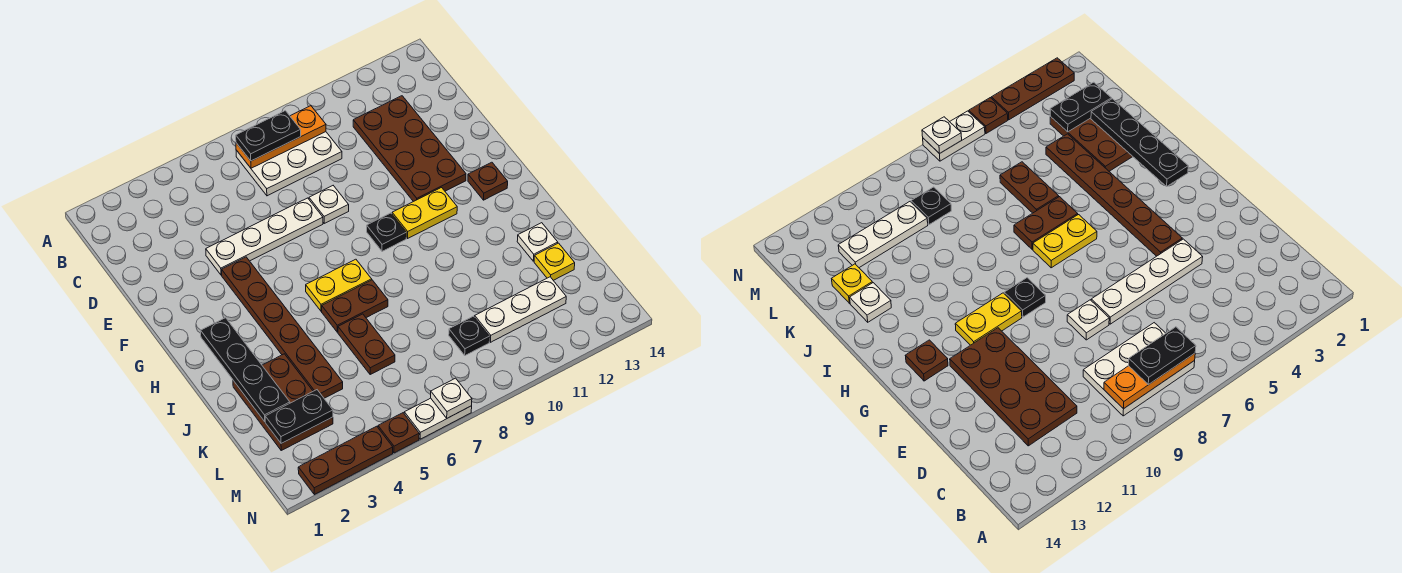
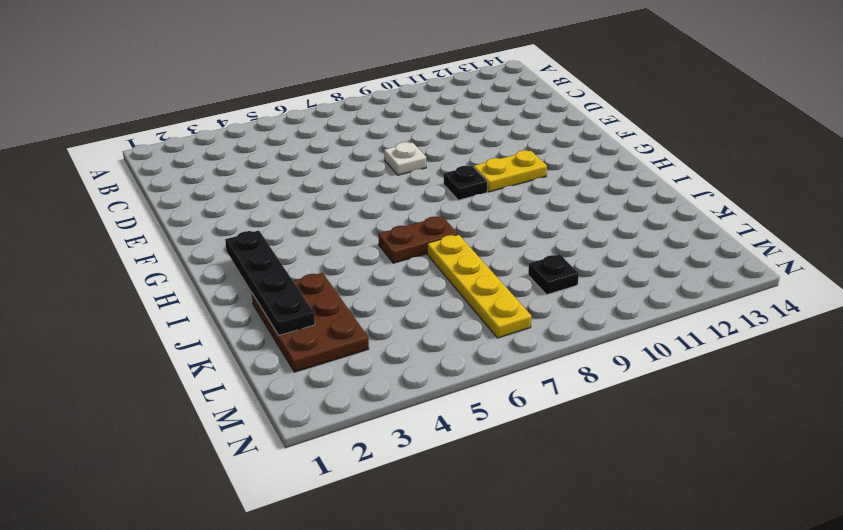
yellow plate J7:M7 level 1 -> none
none -> white plate B7:C9 level 1
none -> brown plate C11:F12 level 1
none -> white plate E4:E7 level 1

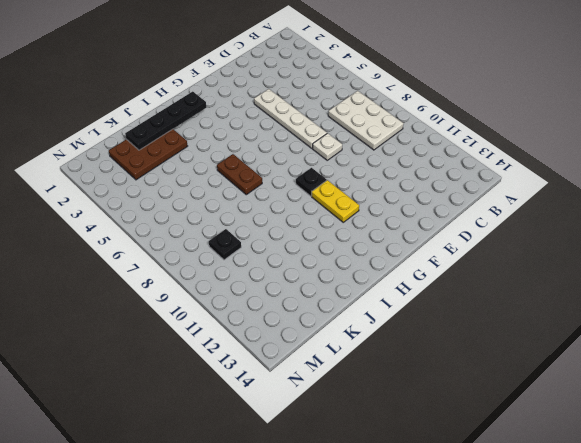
none -> brown plate C11:F12 level 1
none -> brown plate F4:K4 level 1
none -> brown plate G13 level 1

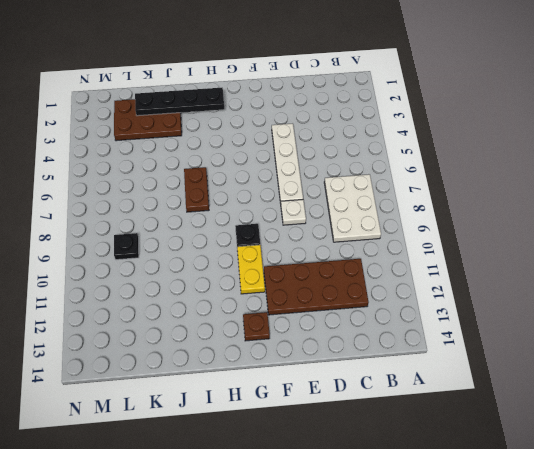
none -> brown plate F4:K4 level 1
none -> yellow plate H6:H7 level 1
none -> brown plate J6:K6 level 1

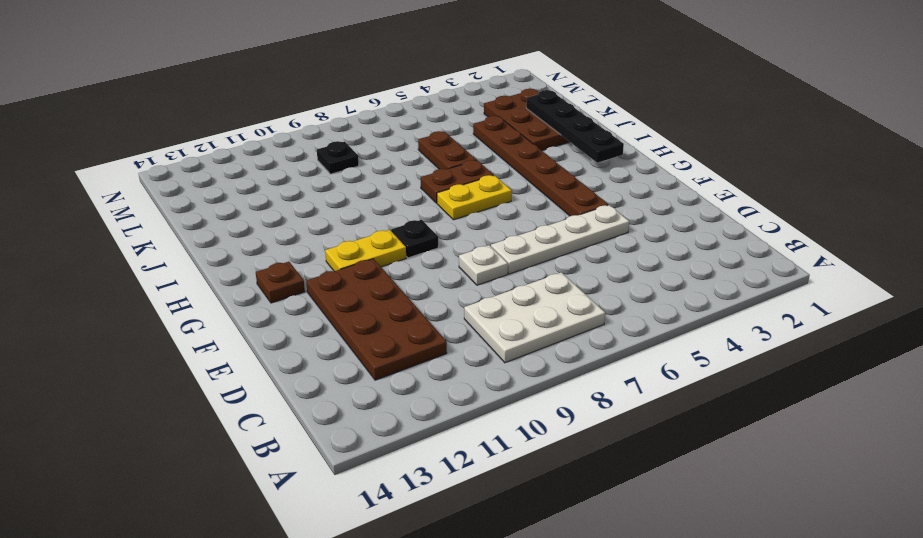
none -> white plate J13 level 1
none -> yellow plate K13 level 1
none -> white plate L10:L12 level 1

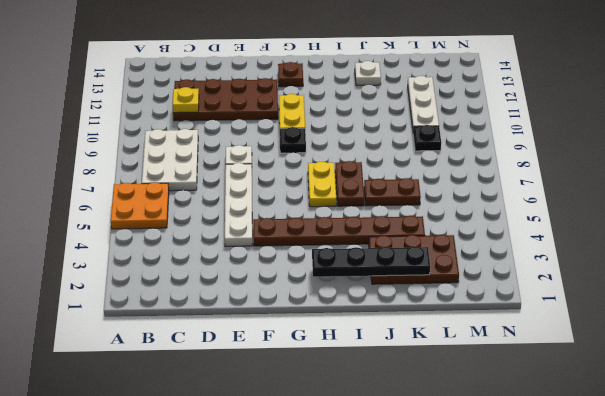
orange plate A5:B6 level 1 -> none
yellow plate C11 level 2 -> yellow plate K13 level 1
none -> brown plate N2:N4 level 1
none -> brown plate N5 level 1
none -> white plate N6:N7 level 1

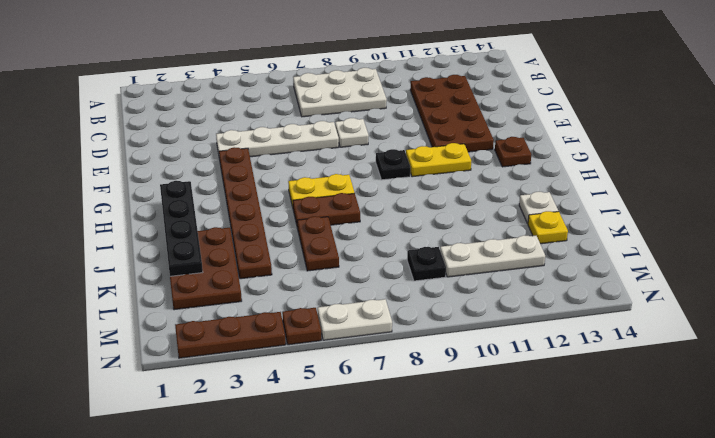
none -> orange plate B7:B9 level 2
none -> black plate L2:L3 level 2
none -> white plate N7 level 2

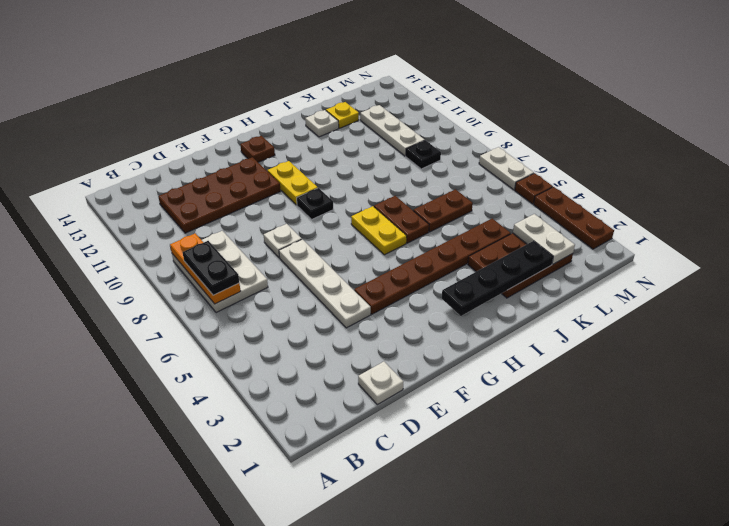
white plate D1 level 1 -> white plate N7 level 2
white plate L2:L3 level 2 -> black plate L2:L3 level 2

